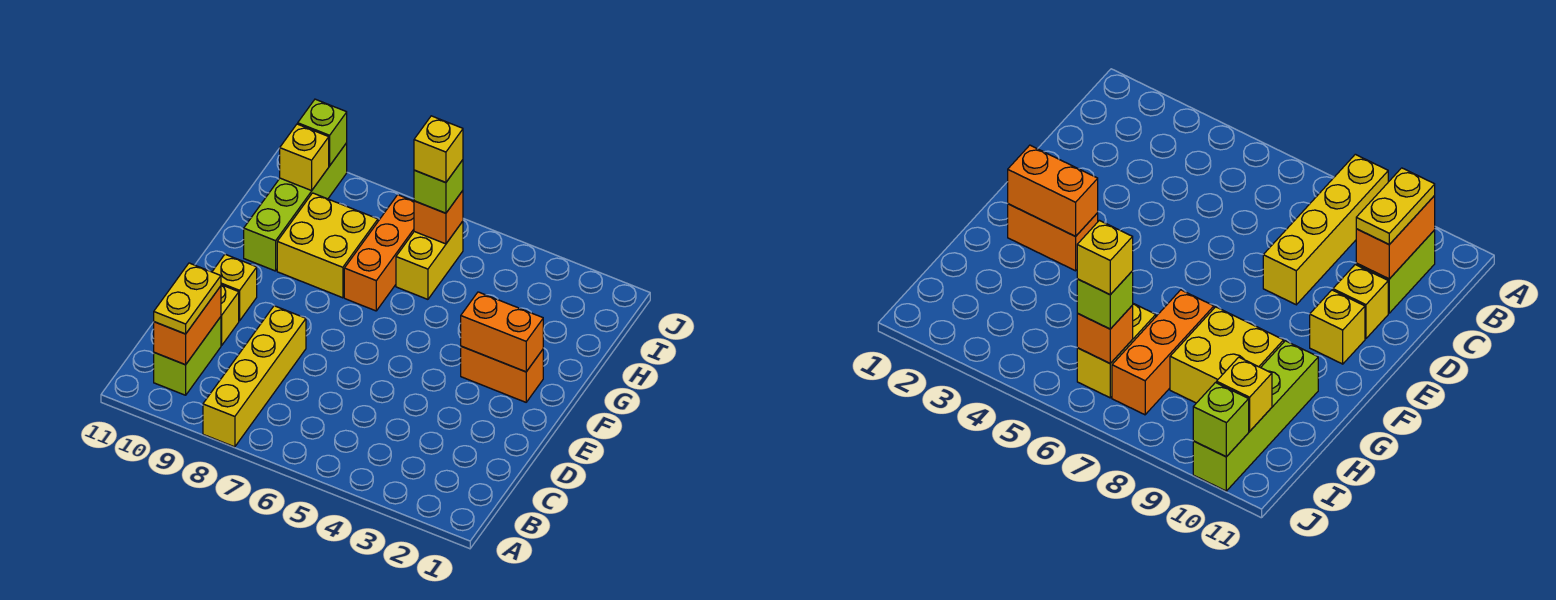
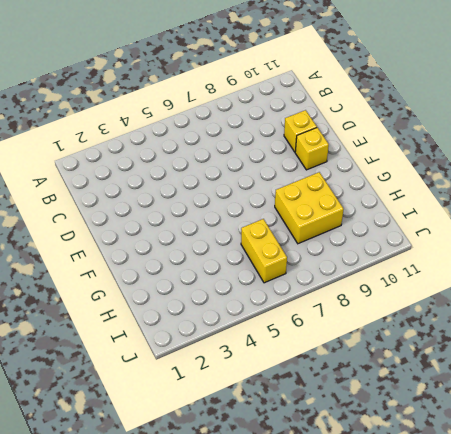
none -> yellow brick A8:D8 level 1
none -> lime brick B10:C10 level 1
none -> orange brick F2:F3 level 1

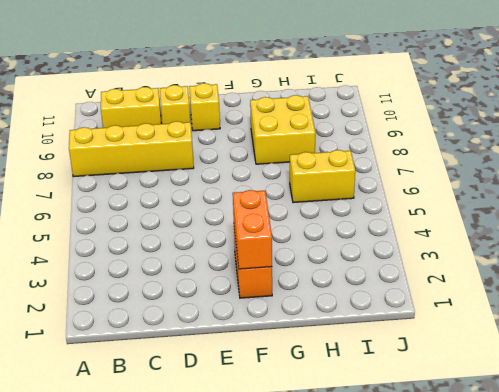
yellow brick B10:C10 level 1 -> lime brick B10:C10 level 1
none -> orange brick G7:I7 level 1
none -> lime brick G10:J10 level 1
none -> orange brick B10:C10 level 2

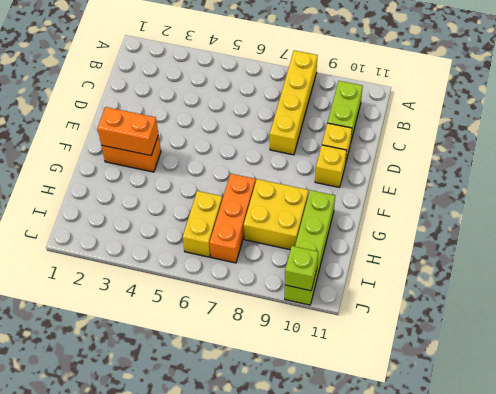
none -> orange brick B10:C10 level 2
none -> orange brick I6 level 2
none -> yellow brick I10 level 2

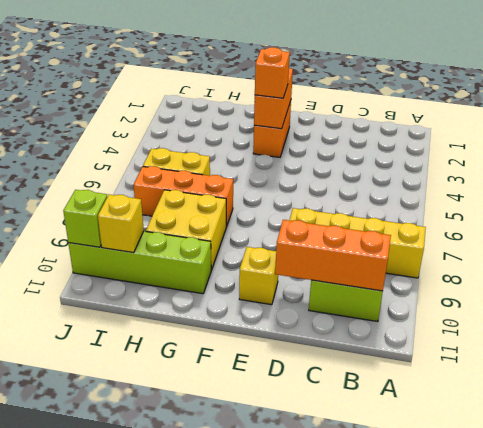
orange brick B10:D10 level 2 -> orange brick B10:C10 level 2
orange brick F3 level 3 -> orange brick I6 level 2
none -> yellow brick D10 level 1
none -> yellow plate B10:C10 level 3
none -> lime brick I6 level 3

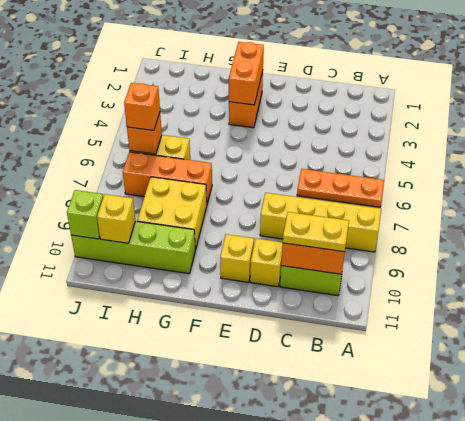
orange plate A6:C6 level 1 -> none
orange brick I6 level 3 -> lime brick I6 level 3
none -> yellow brick I6 level 4

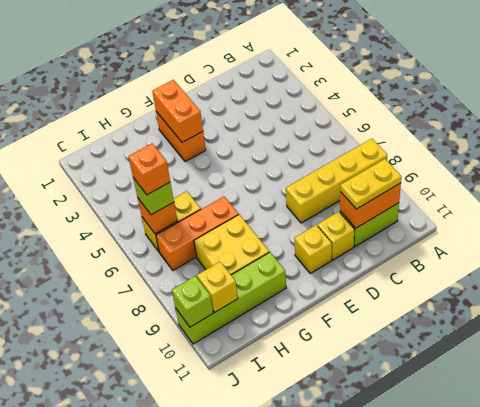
orange brick I6 level 4 -> yellow brick I6 level 4

